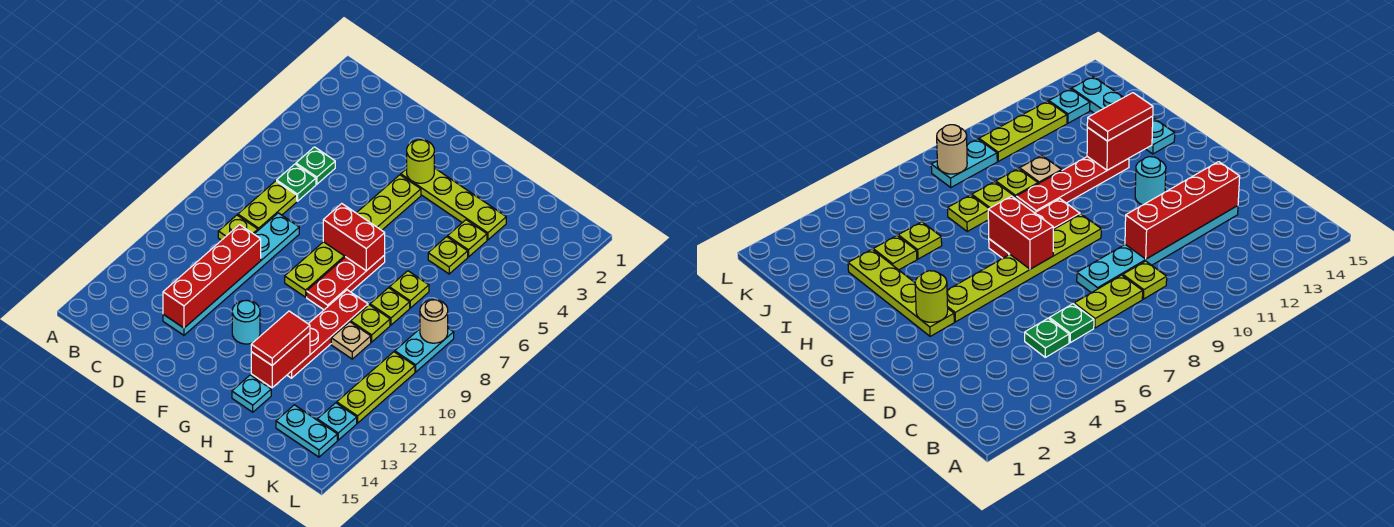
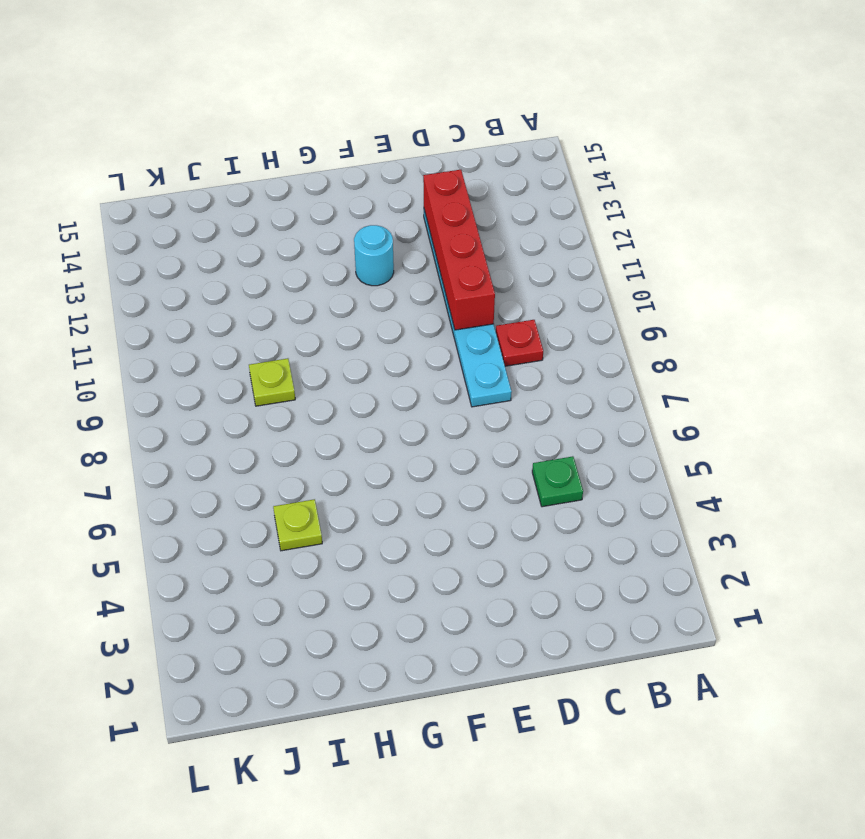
red plate C9 level 1 -> lime plate C9 level 1
none -> green plate C6 level 1
none -> lime plate C7:C8 level 1
none -> lime plate F3:I3 level 1

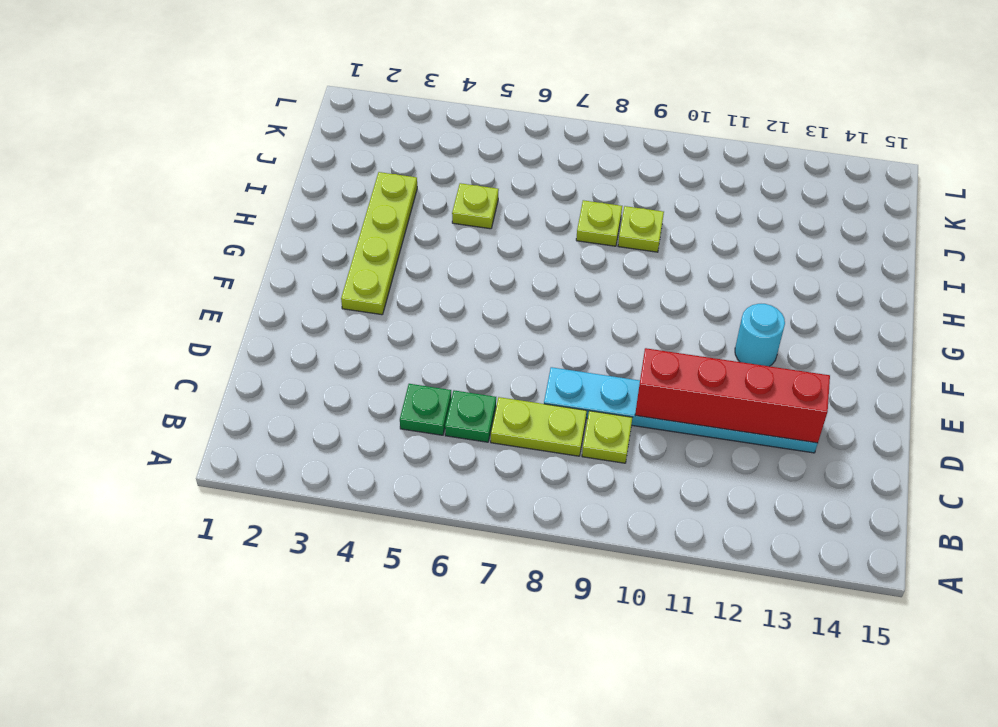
none -> lime plate F4:F9 level 1
none -> red plate G7:G9 level 1
none -> red plate H9:H12 level 1

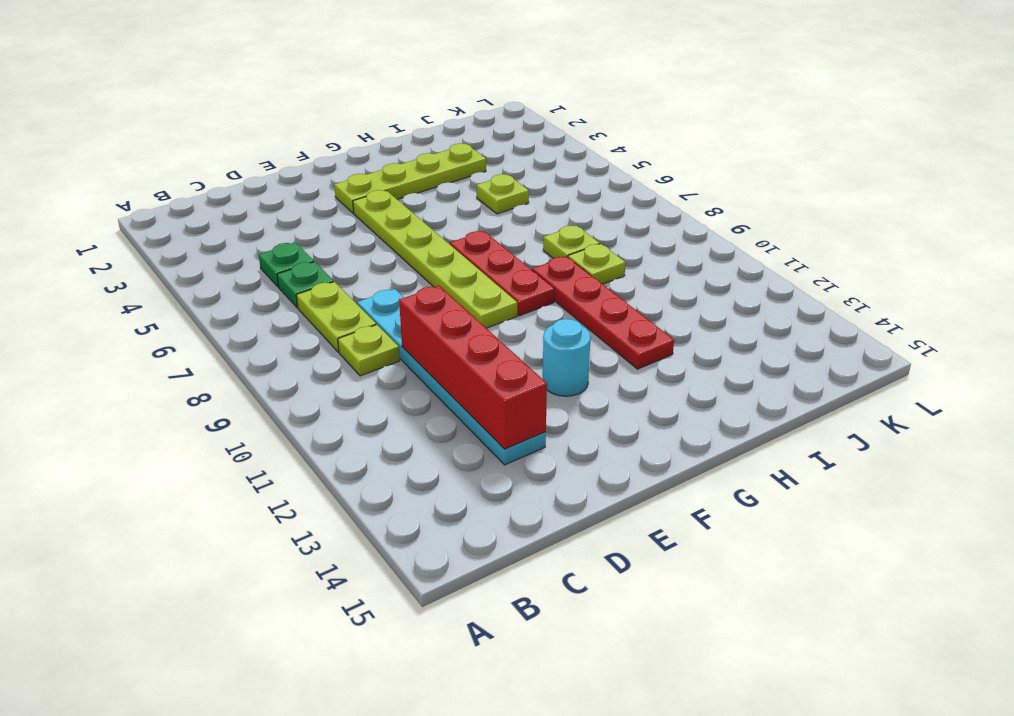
none -> cyan plate H14 level 1
none -> lime plate I4 level 1
none -> lime plate I7 level 1

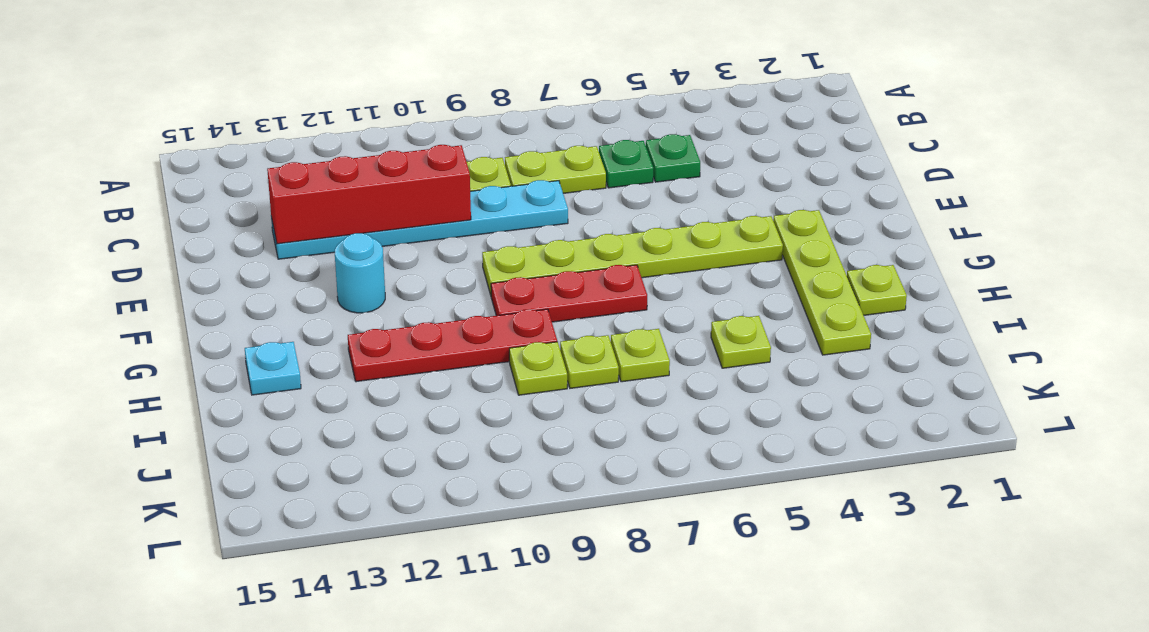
lime plate H2 level 1 -> lime plate I4 level 1
none -> tan plate I10 level 1
none -> cyan plate J14:K14 level 1
none -> cyan plate K8:K9 level 1

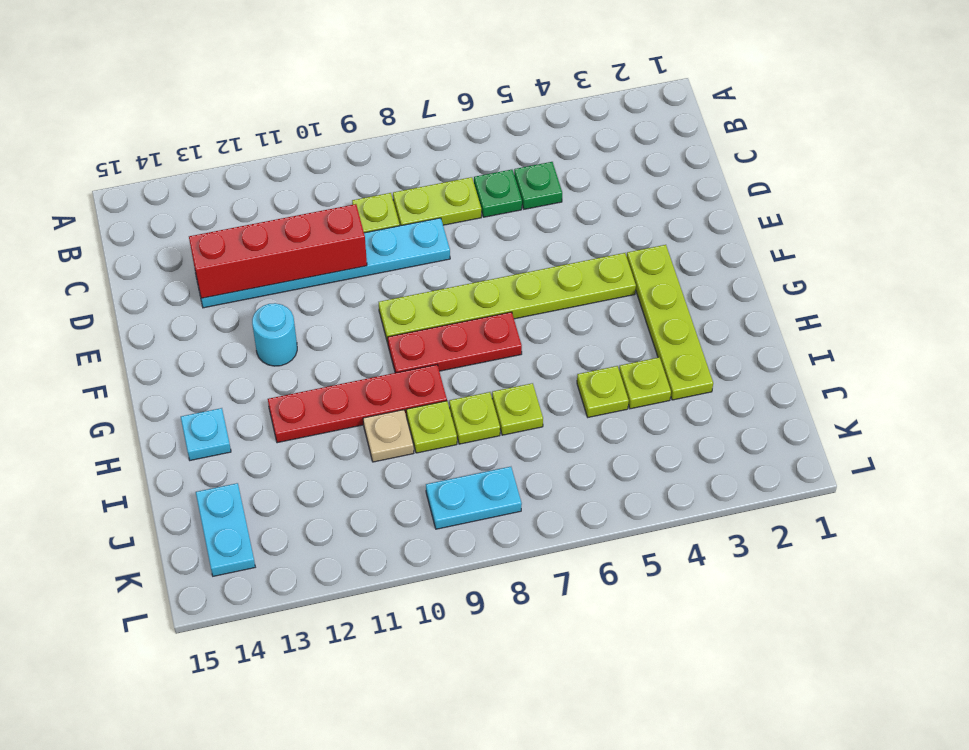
none -> lime plate K10:K12 level 1
none -> cyan plate K13 level 1
none -> lime round brick F3 level 2

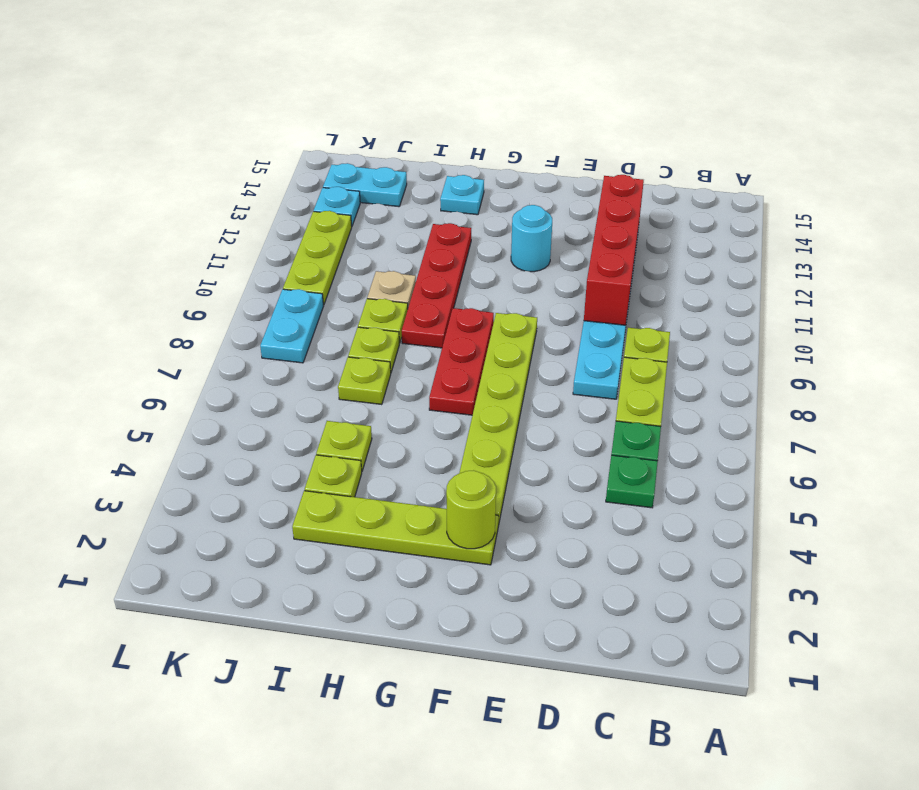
none -> red brick F7:G7 level 2
none -> red brick H12:H13 level 2
none -> tan round brick K8 level 2

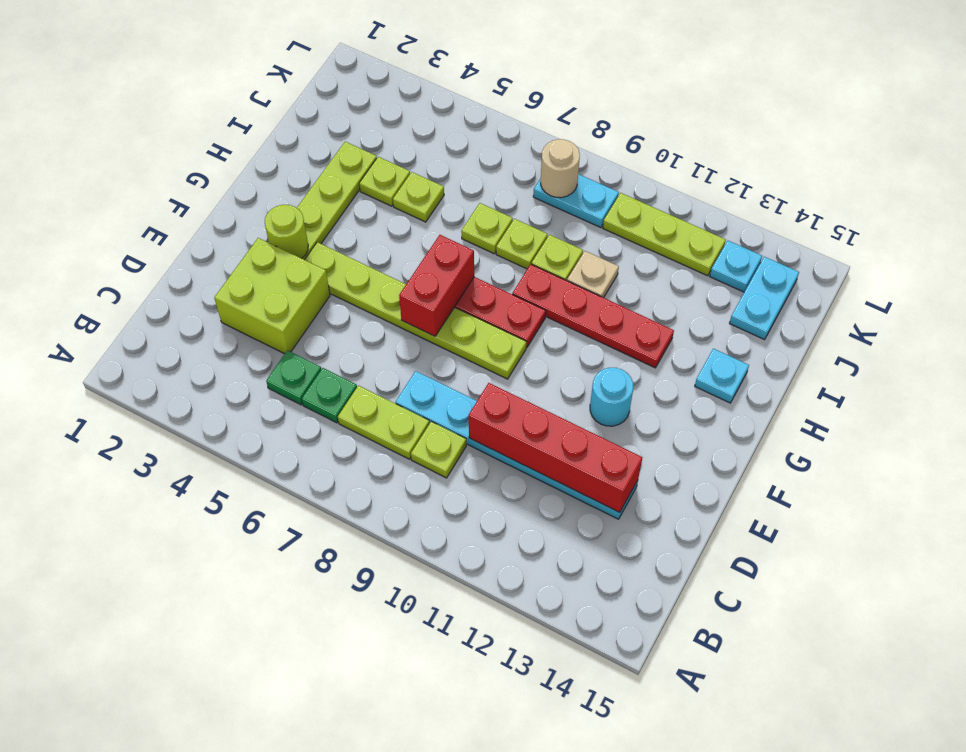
lime brick D3:E4 level 1 -> none
none -> red brick H12:H13 level 2
none -> red tile H12:H13 level 3

